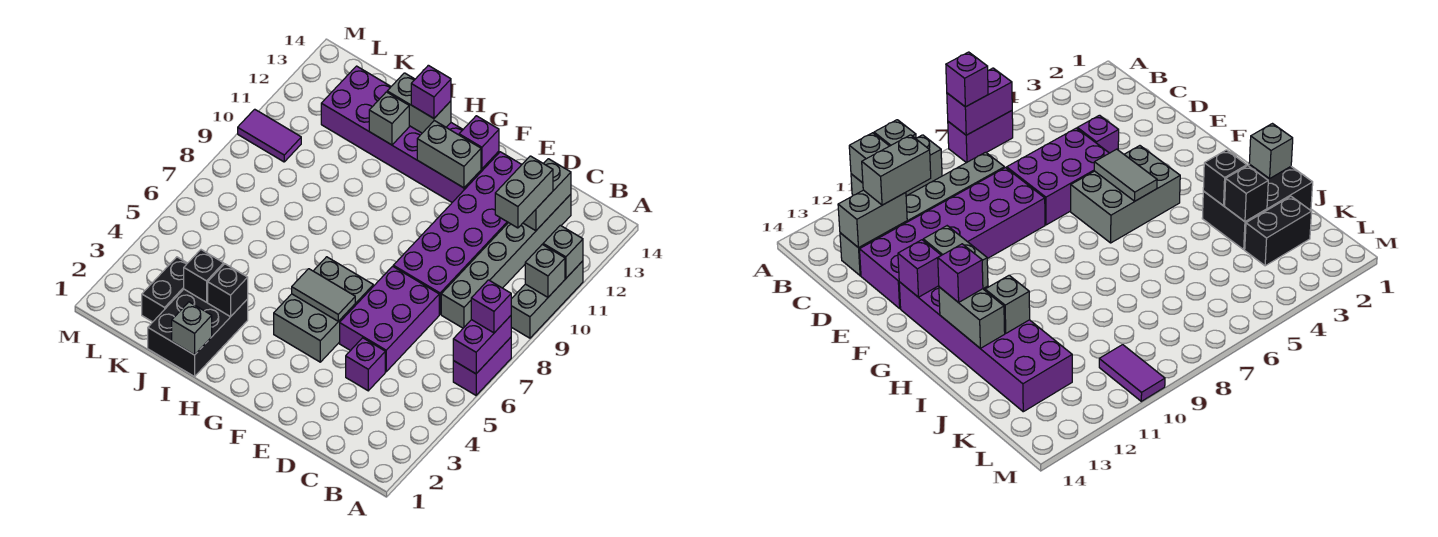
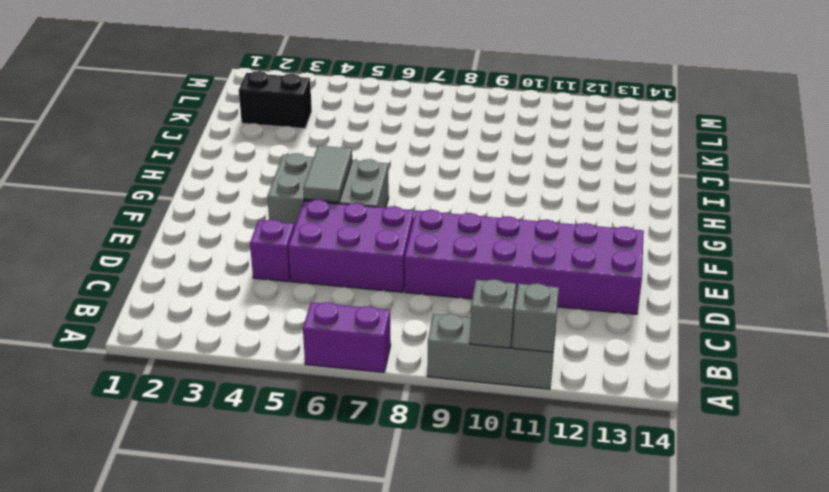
none -> grey brick C8:C13 level 1
none -> purple brick F12:K13 level 1
none -> black brick I1:J3 level 1

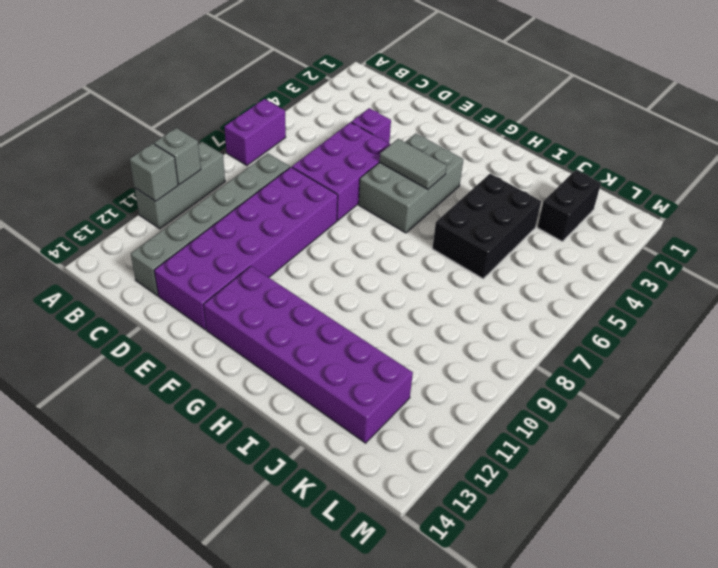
black brick I4:J6 level 1 -> black brick I1:J3 level 1
none -> purple tile L10:M10 level 1
none -> purple brick A6:A7 level 2
none -> grey brick C12:C13 level 2

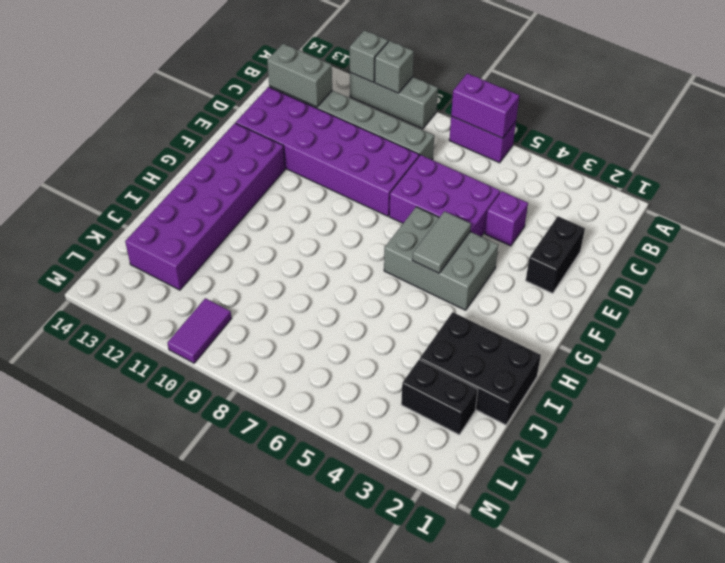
black brick D2:E2 level 1 -> none
none -> grey brick F12:G12 level 2
none -> purple brick F13 level 2
none -> grey brick H13:I13 level 2

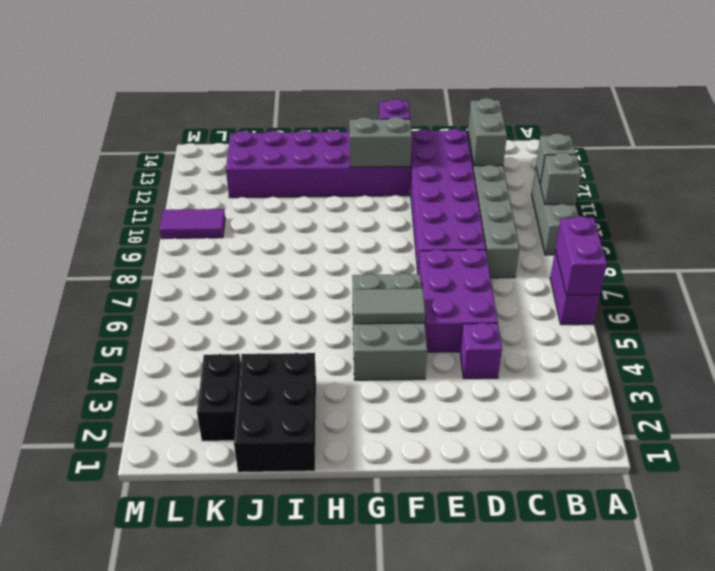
none -> grey brick H13:I13 level 2
none -> grey brick I1 level 2
none -> black brick I3 level 2

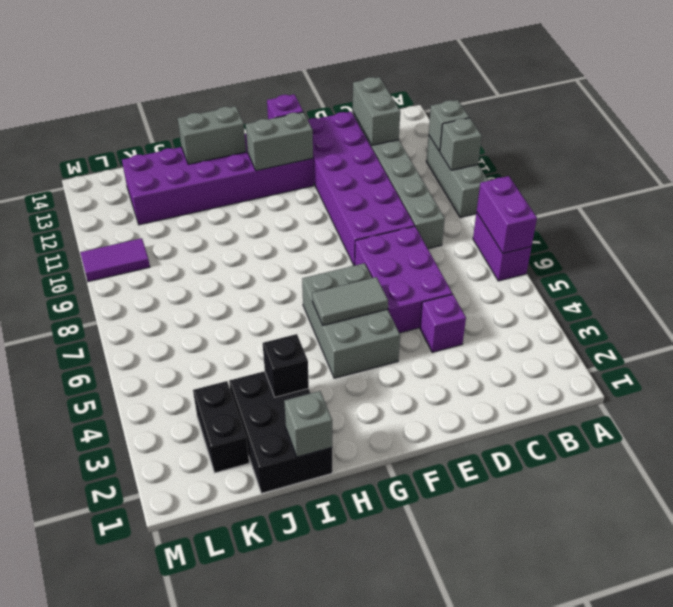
none -> grey brick I12 level 2
none -> black brick J3 level 2
none -> purple brick A7 level 3

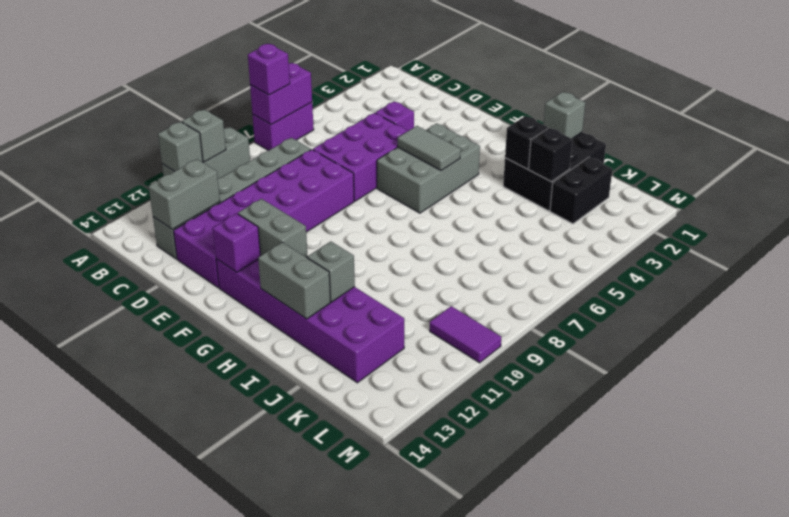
none -> grey brick C11:C12 level 3
none -> purple brick H13 level 3

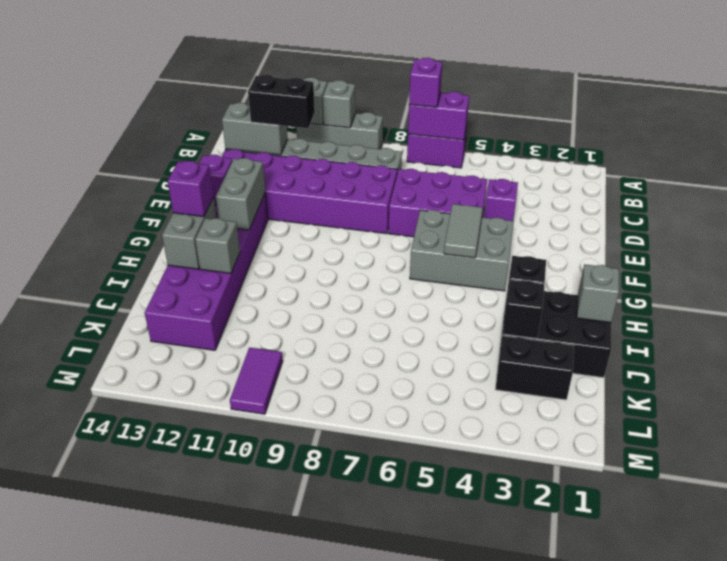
black brick C11:C12 level 3 -> grey brick C11:C12 level 3

